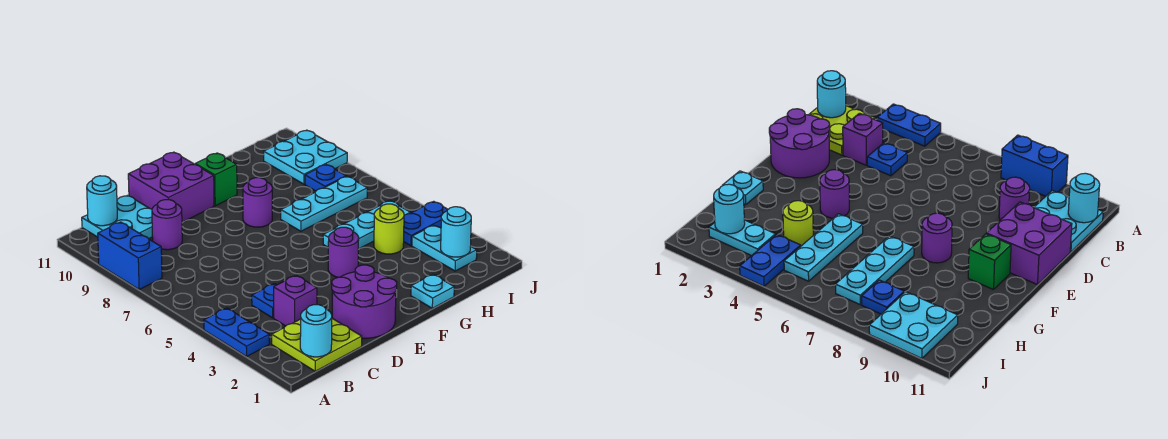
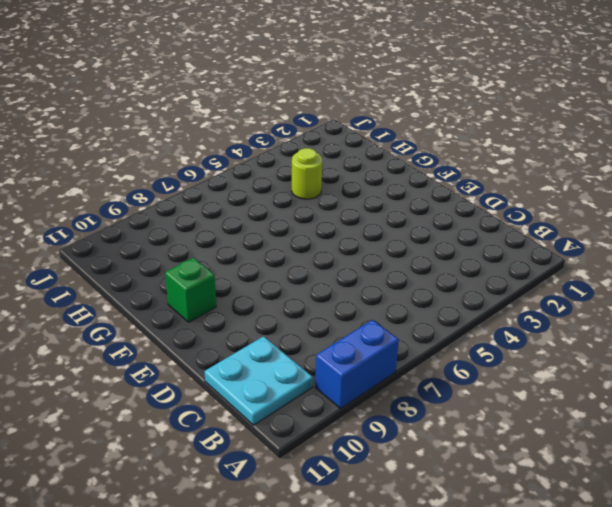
none -> blue plate A3:A4 level 1
none -> lime plate B1:C2 level 1
none -> purple brick C3 level 1

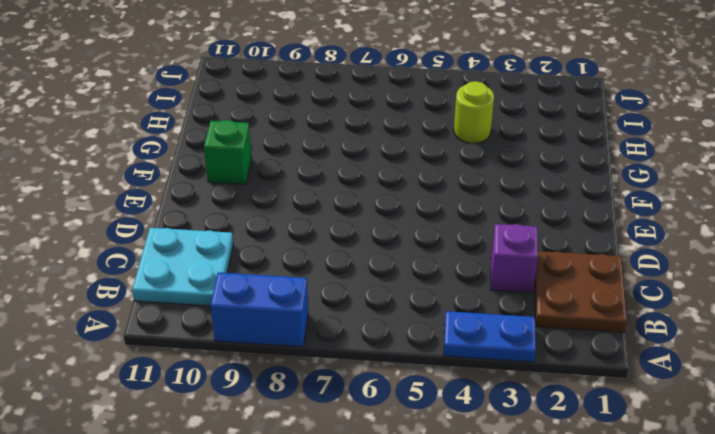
brown plate B1:C2 level 1 -> lime plate B1:C2 level 1
none -> blue plate C4 level 1
none -> purple round brick C9 level 1
none -> purple round brick D1:E2 level 1

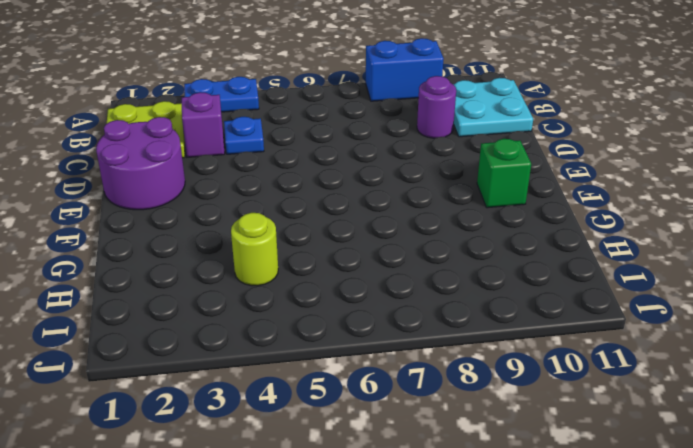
none -> purple brick D10:E11 level 1
none -> purple round brick F4 level 1
none -> purple round brick F8 level 1

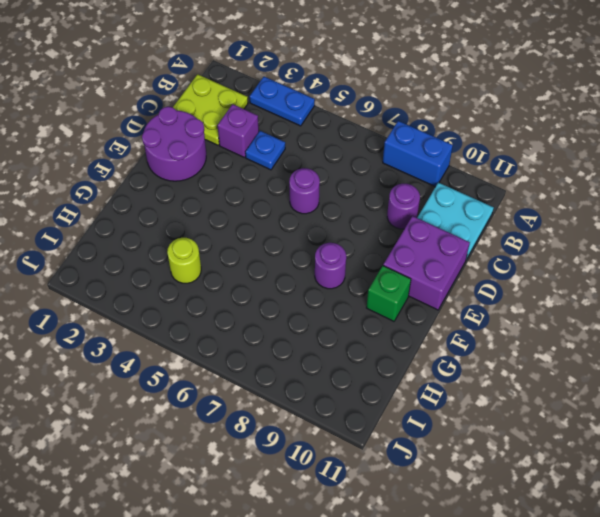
purple round brick D6 level 1 -> purple round brick F4 level 1
none -> cyan plate G1 level 1
none -> cyan plate G5:I5 level 1
none -> cyan plate G7:I7 level 1

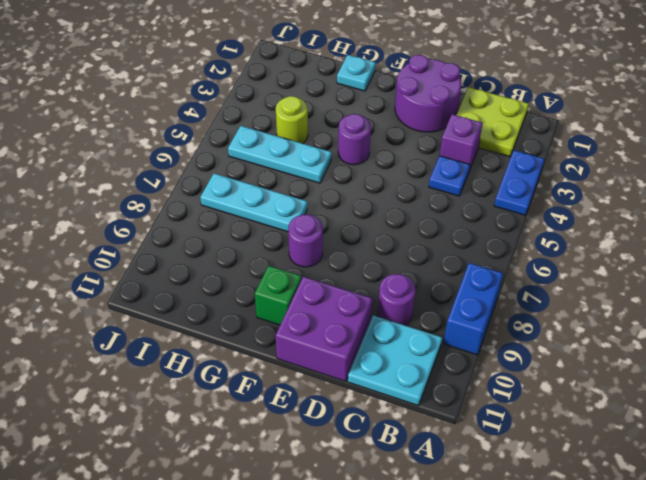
none -> cyan plate I2:I3 level 1
none -> blue plate I4:J4 level 1
none -> blue plate I8 level 1

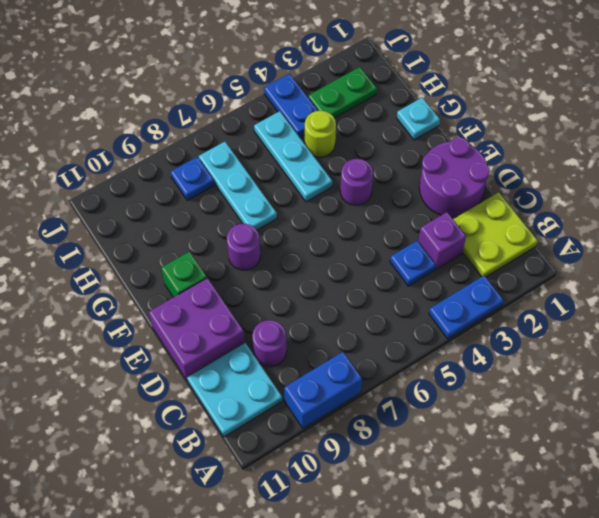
green plate I2:I3 level 1 -> cyan plate I2:I3 level 1
none -> cyan plate I9:J10 level 1
none -> cyan round brick B1 level 2
none -> cyan round brick B11 level 2

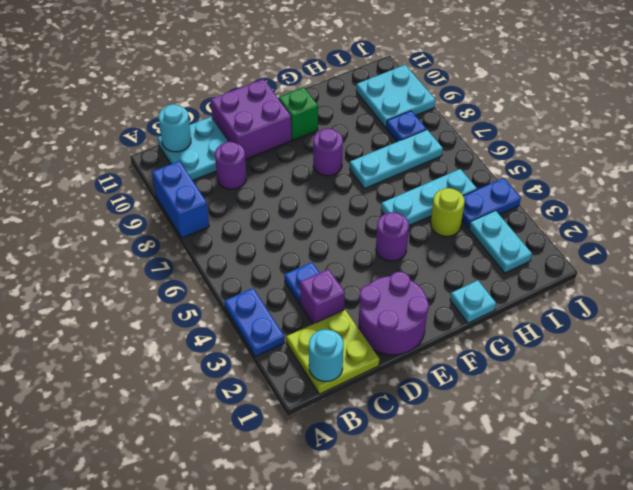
none -> cyan round brick I2 level 2

